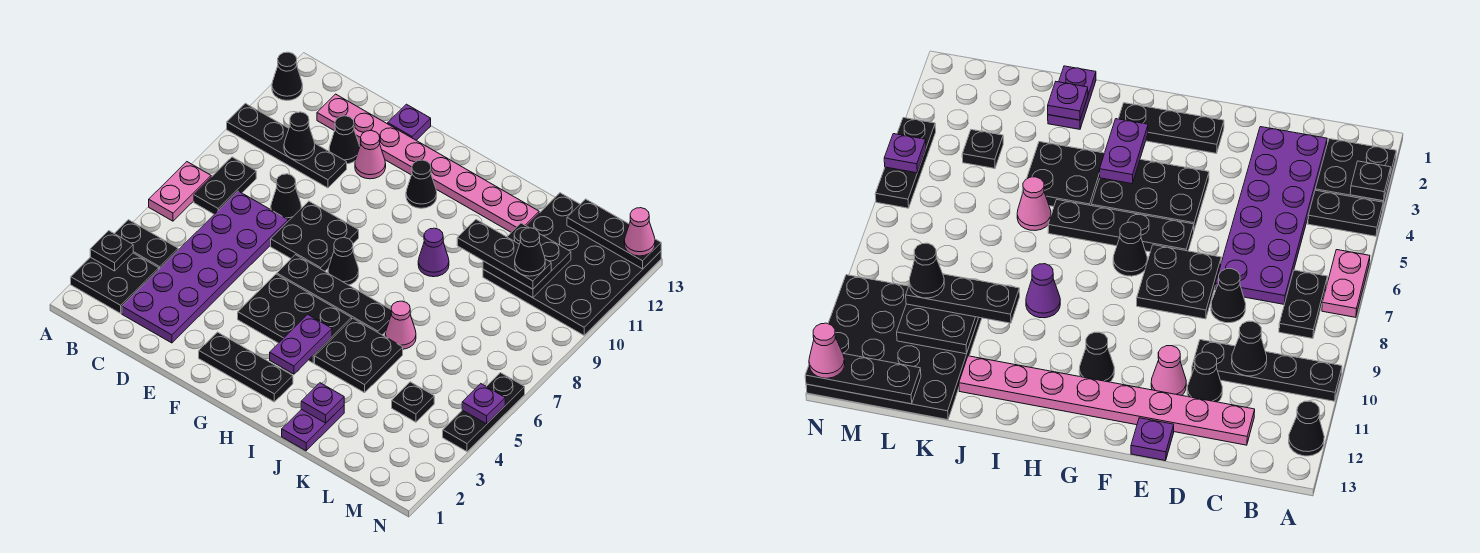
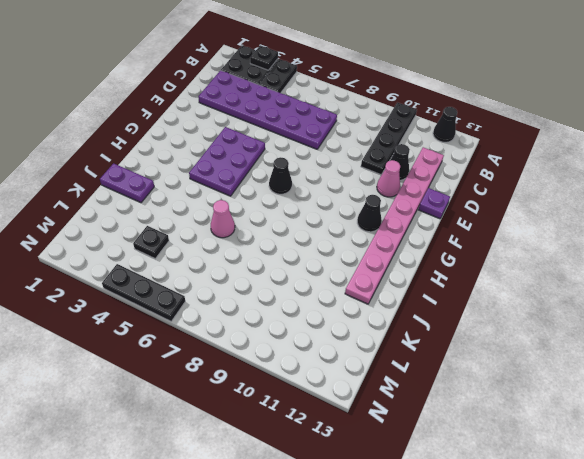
purple plate F4:H5 level 1 -> black plate F4:H5 level 1
none -> pink plate A6:A7 level 1
none -> black plate B7:B8 level 1
none -> black cone D8 level 1
none -> black plate E7:F8 level 1

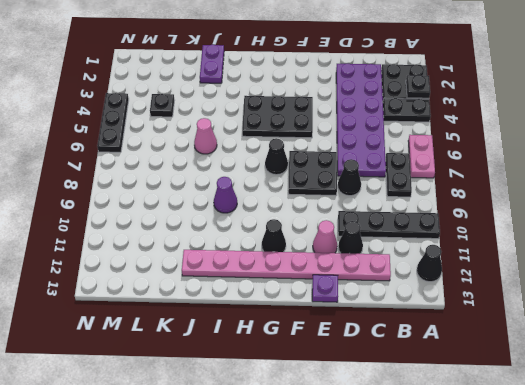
none -> black plate F2:H2 level 1
none -> black plate F6:I6 level 1
none -> black plate I4:J5 level 1
none -> black plate K10:N13 level 1

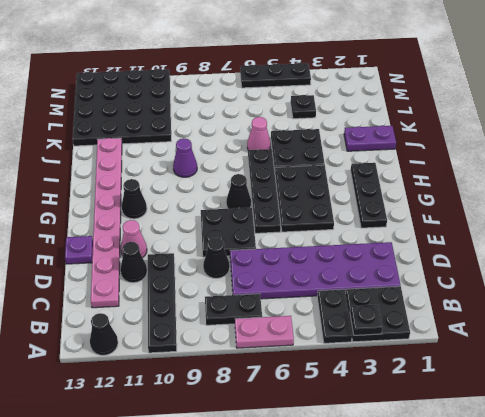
none -> black cone C10 level 2
none -> purple plate H3:H4 level 2
none -> purple plate J2 level 2
none -> black plate K10:L11 level 2

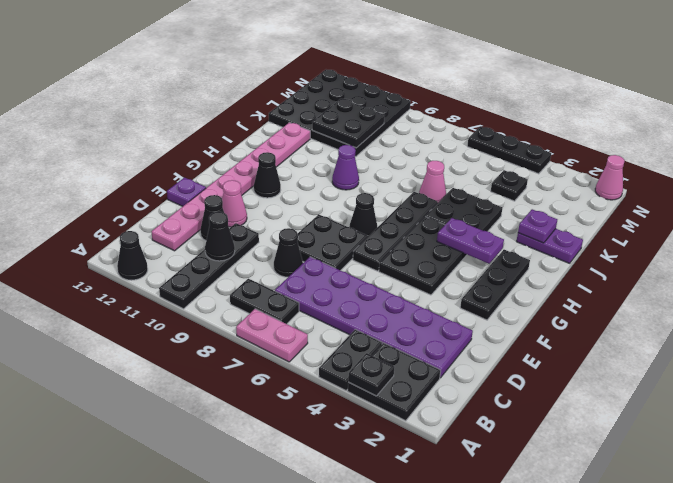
pink cone N1 level 1 -> pink cone N13 level 3
none -> black plate L13:N13 level 2
none -> purple plate N5 level 2
none -> black plate J10:L10 level 3
none -> black cone L10 level 4

